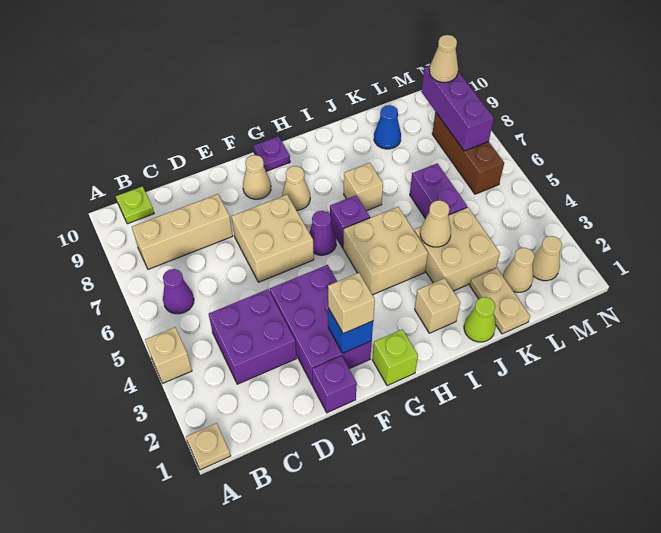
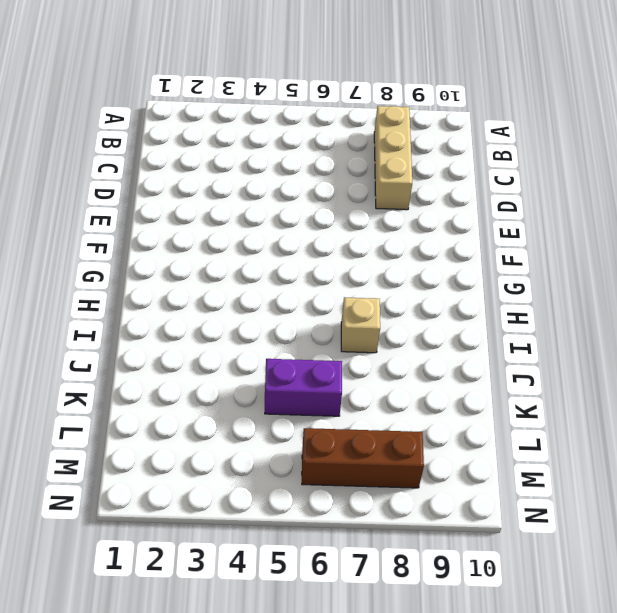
none -> tan plate A1 level 1
none -> tan brick A4 level 1
none -> purple cone B6 level 1
none -> lime plate B10 level 1

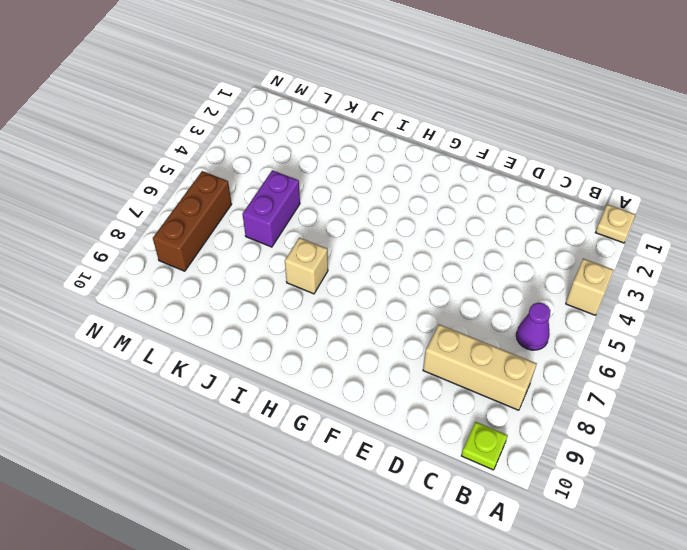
none -> purple brick C3:D4 level 1
none -> purple brick E1 level 1
none -> purple brick E2:F4 level 1
none -> tan brick E6:F7 level 1

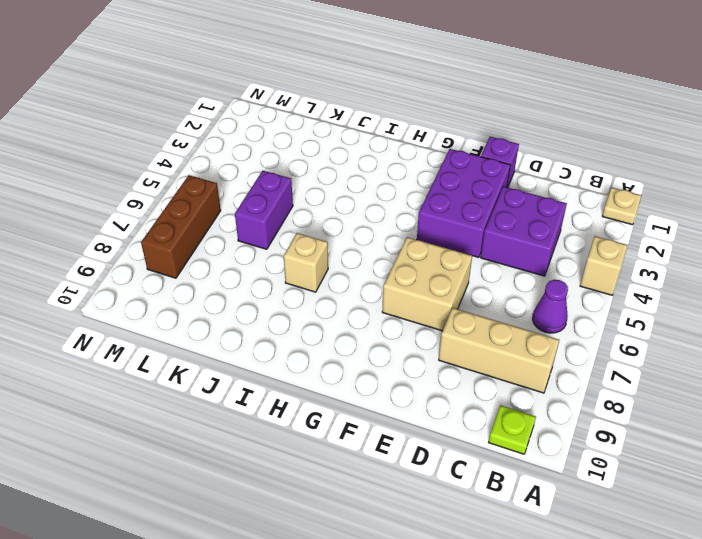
none -> tan cone F9 level 1
none -> lime brick G1 level 1
none -> purple cone G6 level 1
none -> tan cone G8 level 1

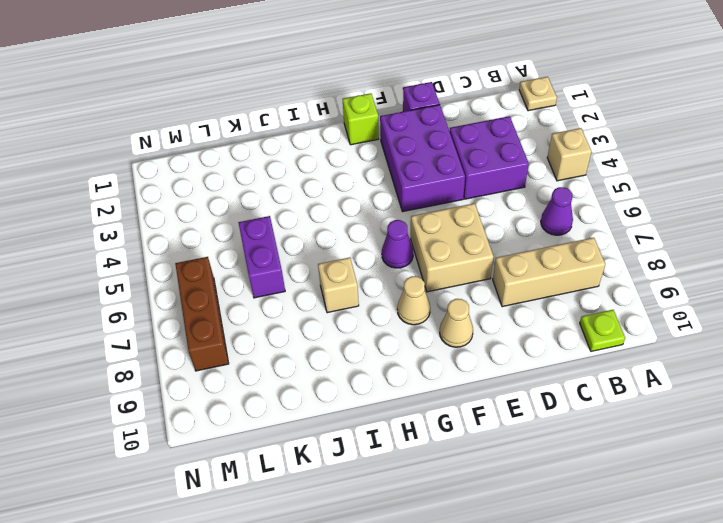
none -> purple plate G10 level 1
none -> tan brick H4:I5 level 1
none -> purple brick H6 level 1
none -> tan brick I2 level 1

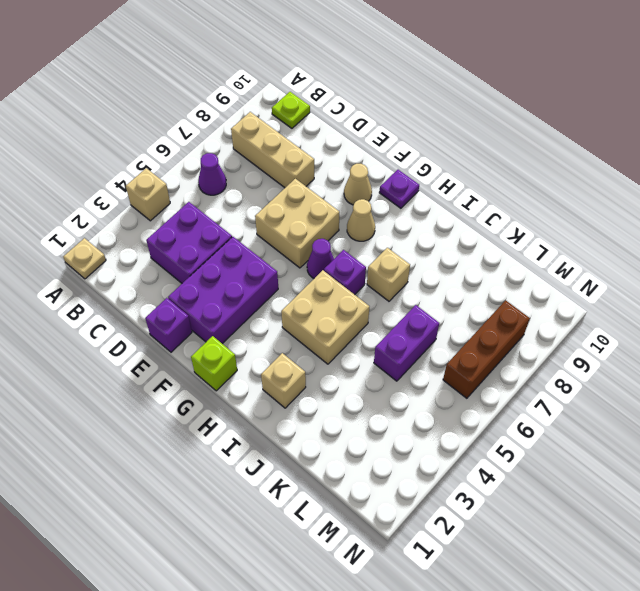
none -> lime cone J1 level 1
none -> tan brick J3:K4 level 1
none -> tan plate K1:K2 level 1
none -> blue cone K9 level 1

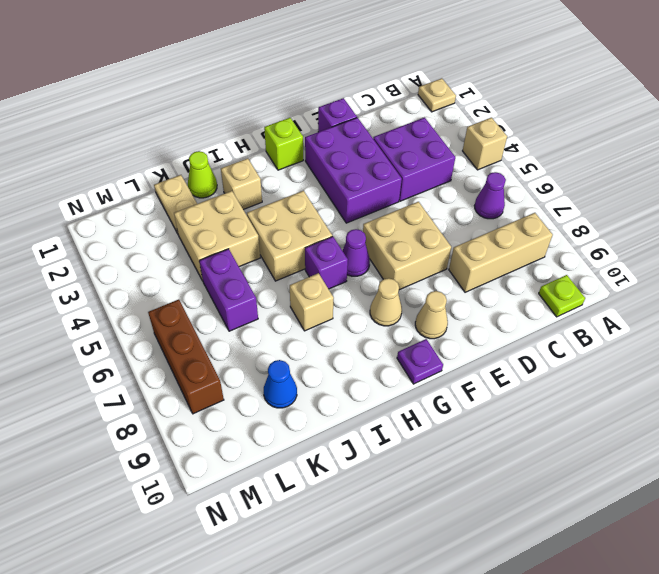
none -> tan cone L2 level 1
none -> tan cone M2 level 1
none -> blue brick F2 level 2
none -> tan cone J4 level 2

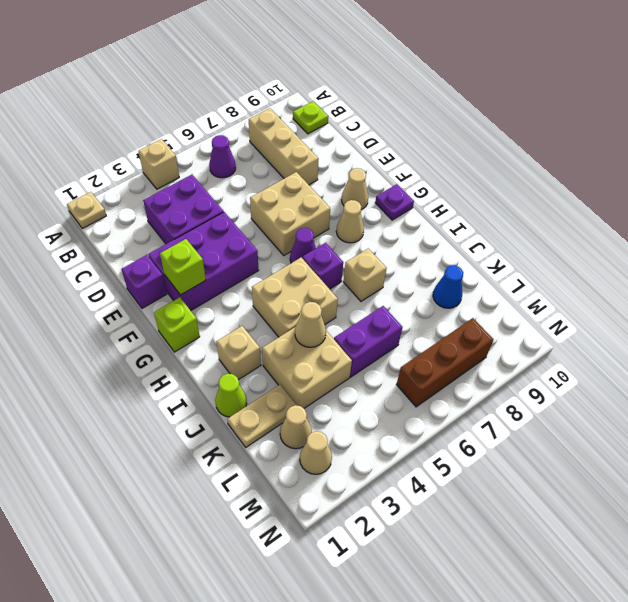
lime brick F2 level 2 -> blue brick F2 level 2
none -> purple brick M7:M9 level 2
none -> tan brick F2 level 3
none -> tan cone M9 level 3

